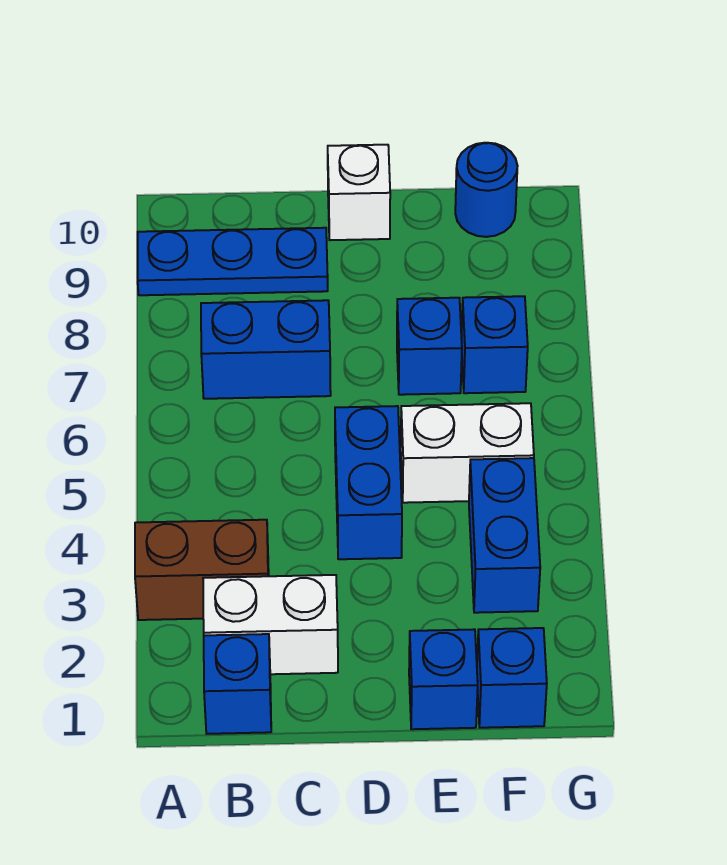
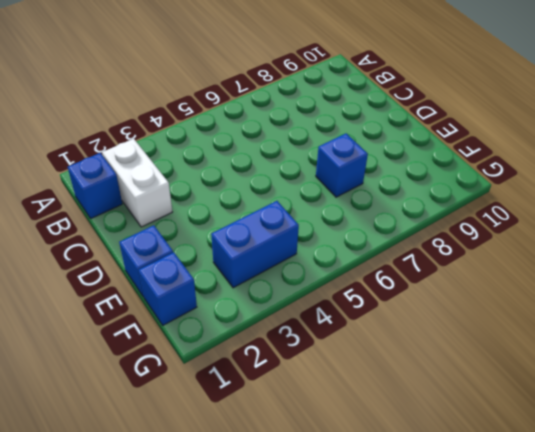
none -> brown brick A3:B3 level 1
none -> blue plate A9:C9 level 1
none -> blue brick B7:C7 level 1

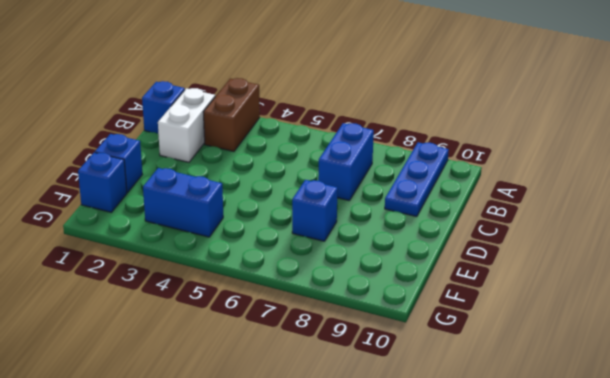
none -> blue brick D4:D5 level 1
none -> white brick D10 level 1
none -> white brick E5:F5 level 1

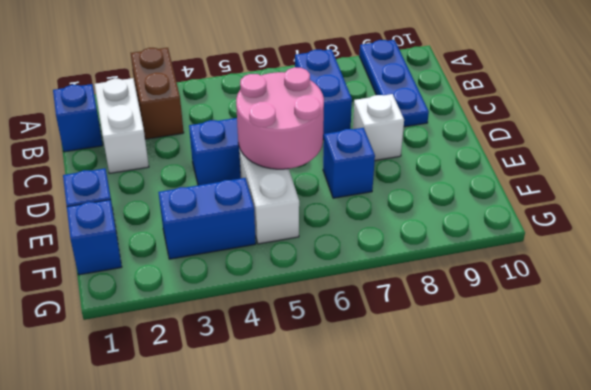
pink round brick D5:E6 level 2 -> none
white brick D8 level 1 -> white brick D10 level 1
none -> blue brick F7 level 1
none -> blue round brick F10 level 1

